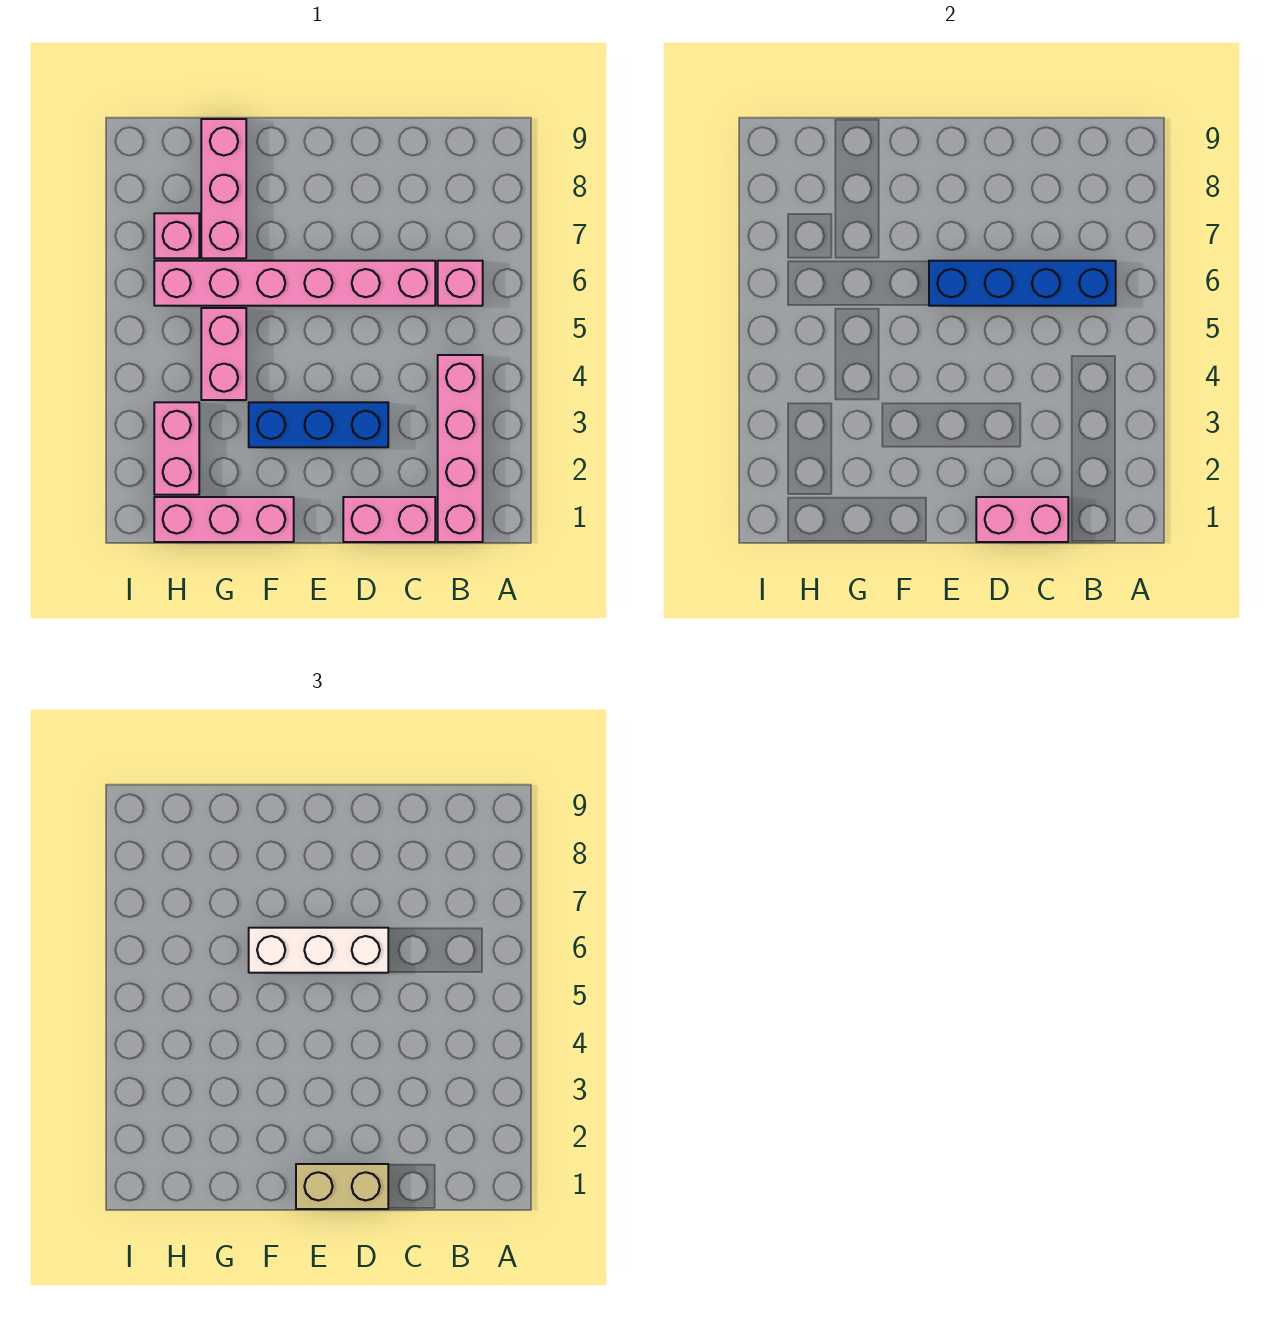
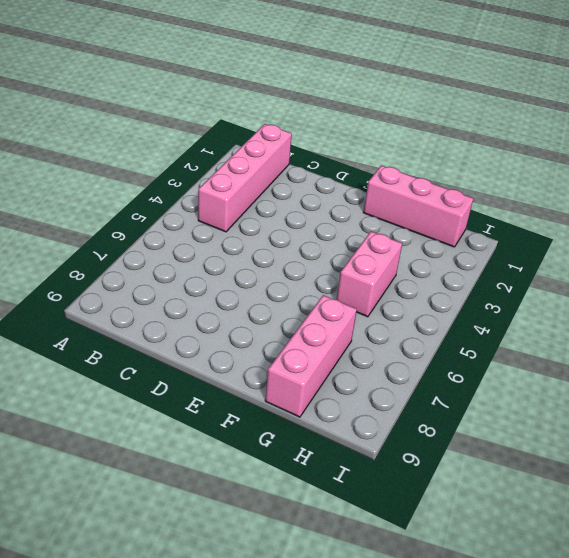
none -> pink brick B6 level 1
none -> pink brick C1:D1 level 1
none -> pink brick C6:H6 level 1

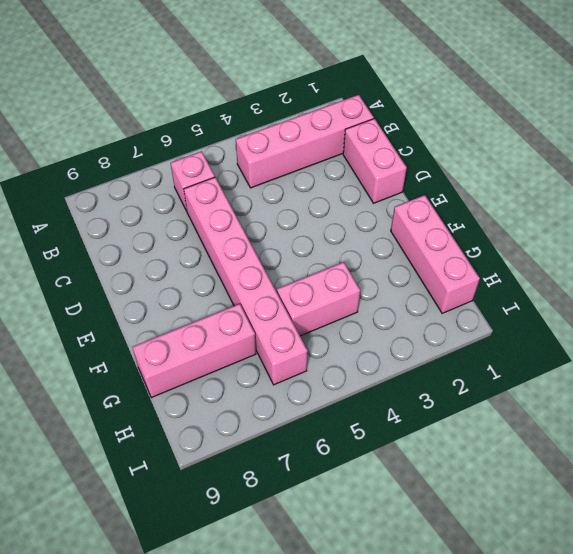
none -> blue brick D3:F3 level 1
none -> pink brick H2:H3 level 1
none -> pink brick H7 level 1

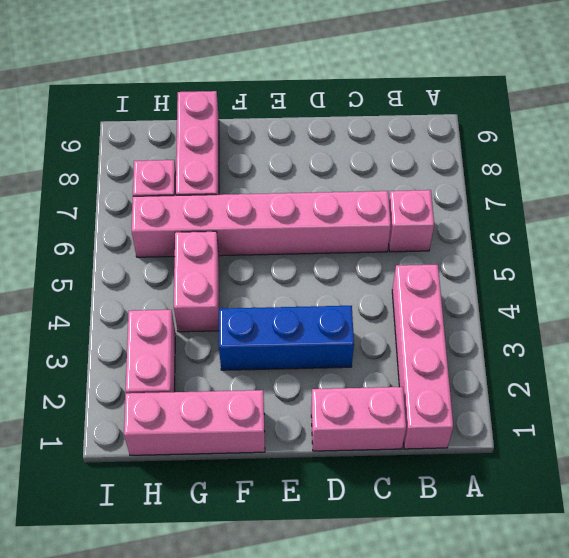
none -> blue brick B6:E6 level 2
none -> pink brick C1:D1 level 2
none -> tan brick D1:E1 level 3

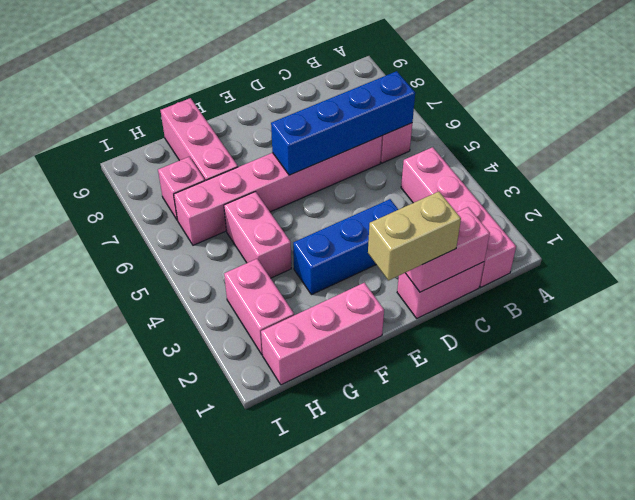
none -> white brick D6:F6 level 3

